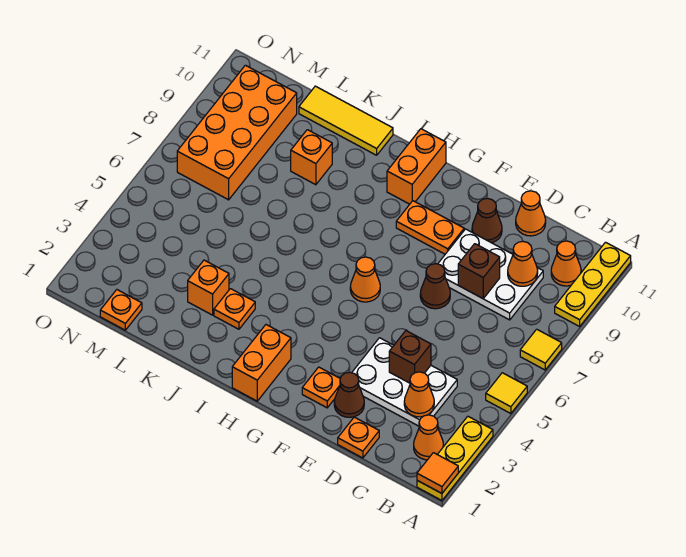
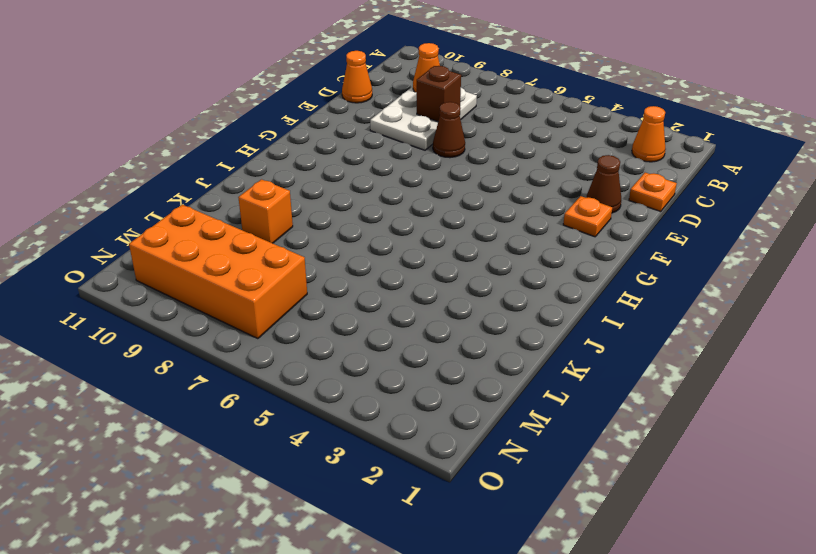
none -> yellow plate A1:A3 level 1
none -> yellow tile A5 level 1
none -> yellow tile A7 level 1

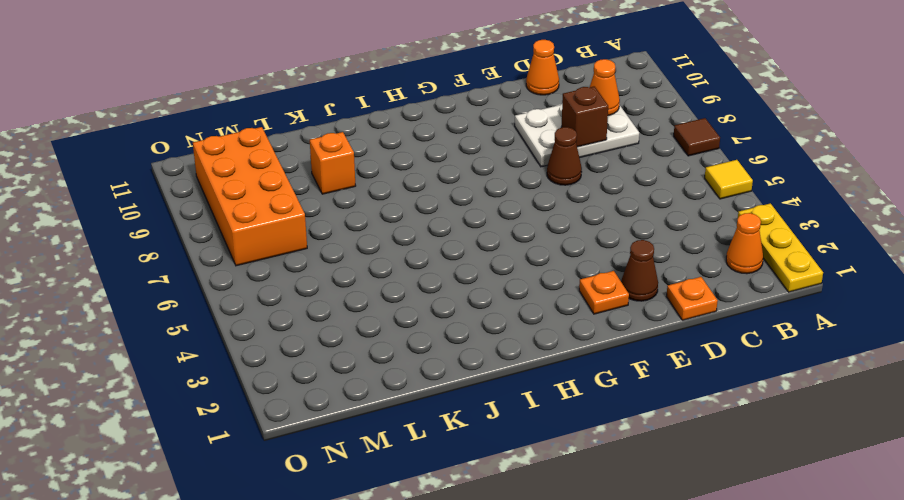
brown tile A7 level 1 -> yellow tile A7 level 1
none -> yellow plate A9:A11 level 1
none -> orange cone B10 level 1
none -> white plate C3:E4 level 1

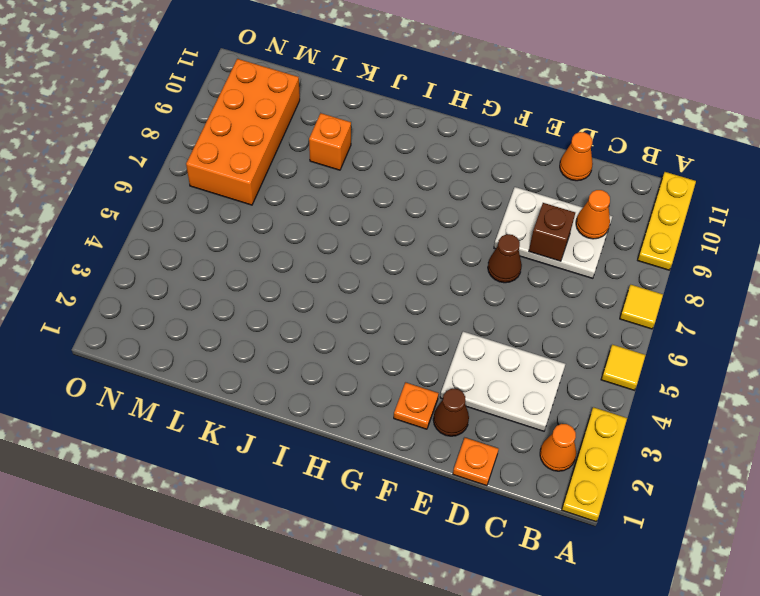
none -> orange cone B10 level 1
none -> brown cone E10 level 1
none -> orange plate F9:G9 level 1

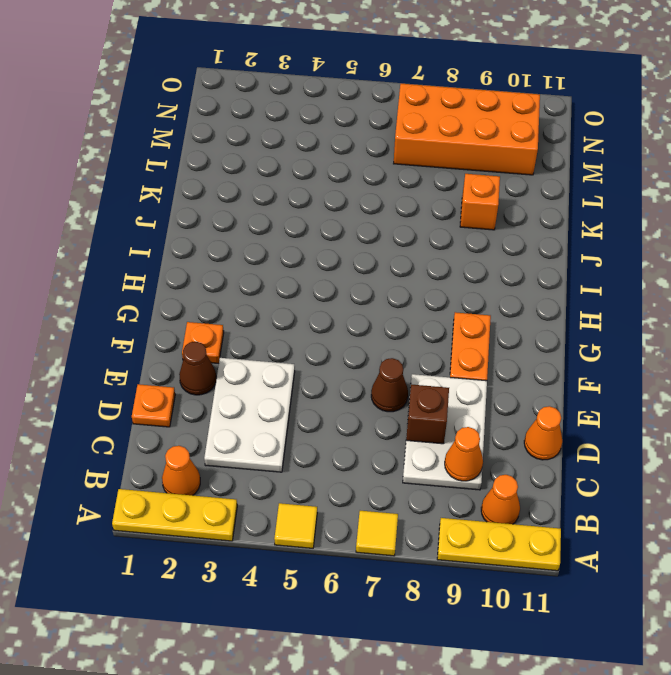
none -> brown cone E10 level 1
none -> orange cone G6 level 1
none -> orange brick H1:H2 level 1

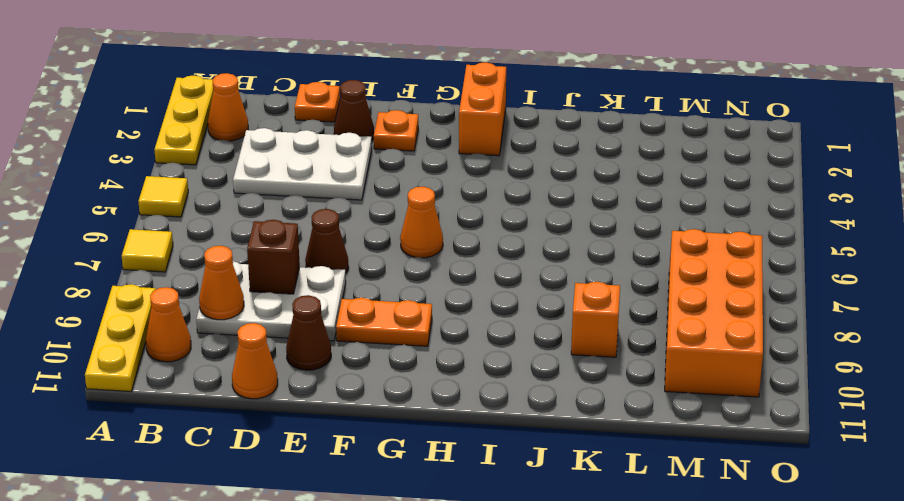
none -> orange brick H10:H11 level 1
none -> orange plate J3 level 1
none -> yellow tile J11:L11 level 1

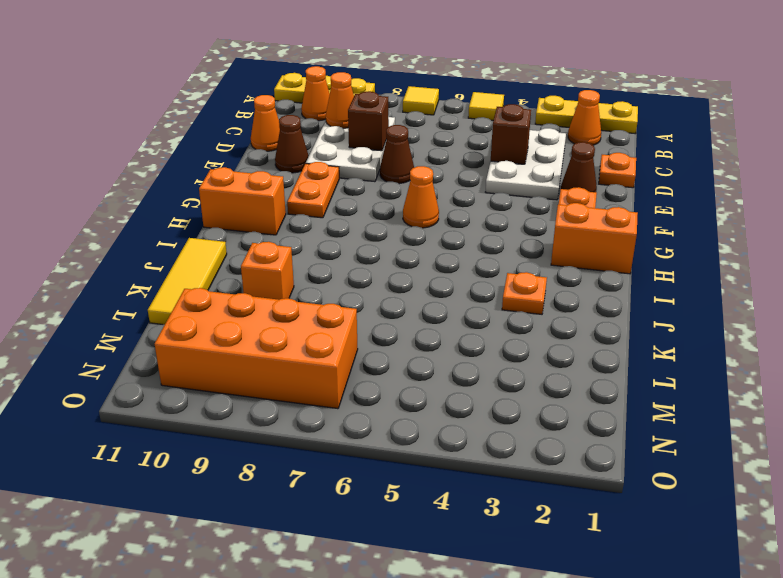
none -> orange brick K3 level 1
none -> orange plate M1 level 1
none -> orange tile A1 level 2

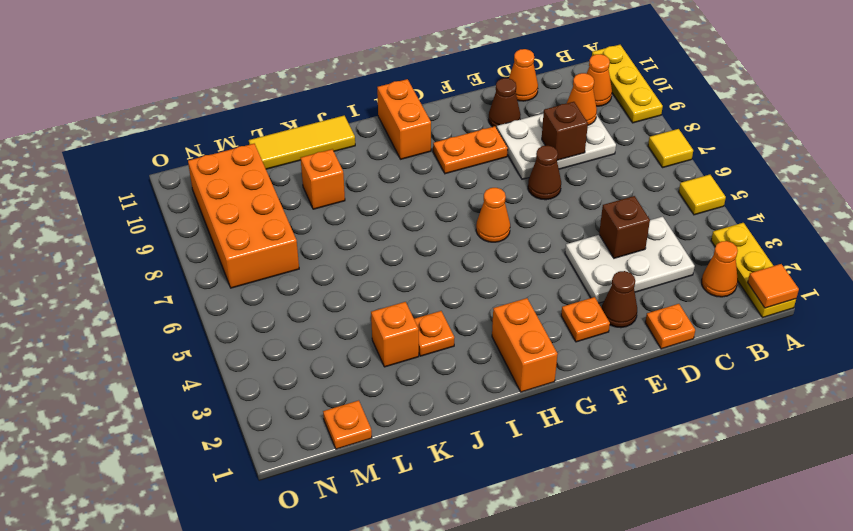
none -> orange cone C3 level 2

